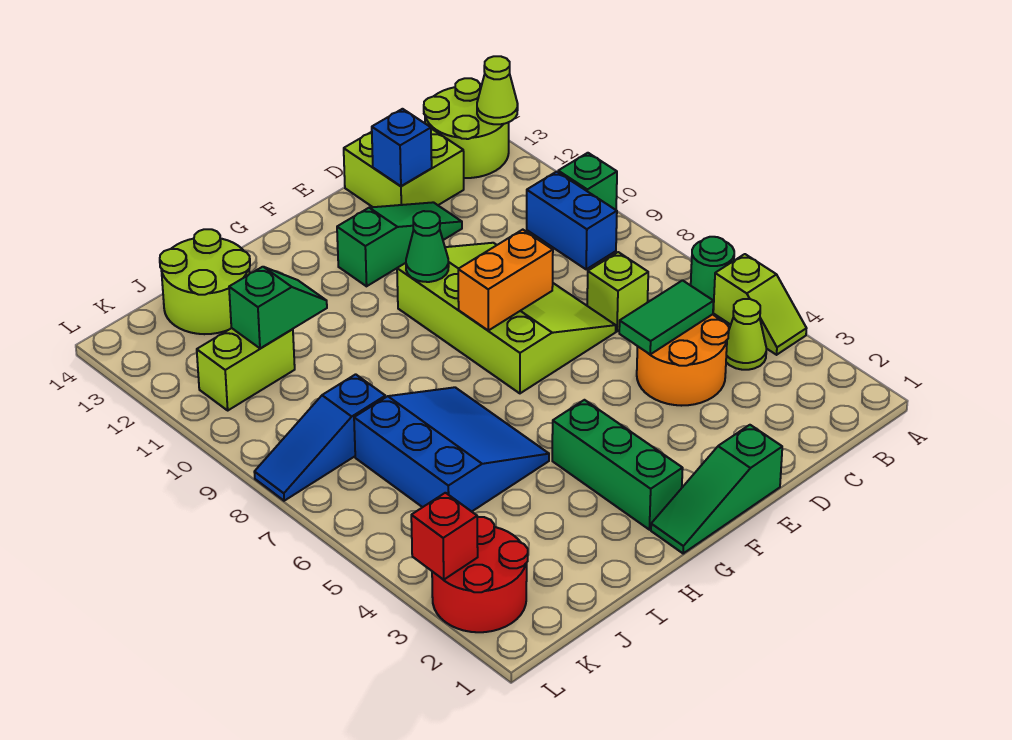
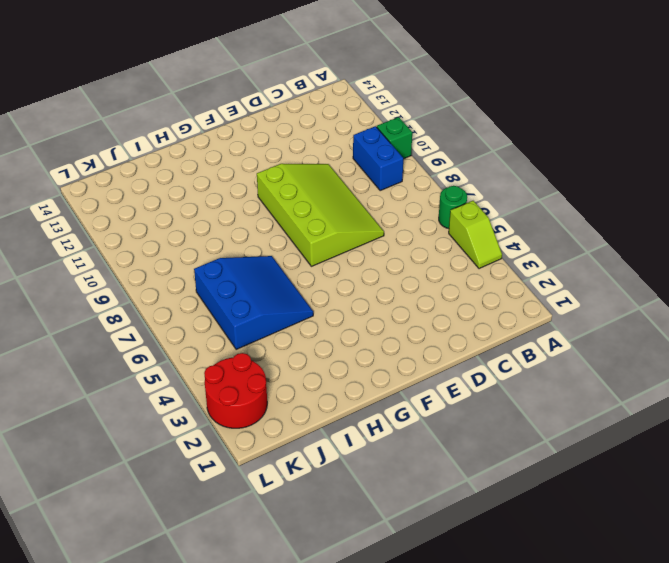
none -> lime round brick A13:B14 level 1
none -> lime cone B4 level 1
none -> orange round brick C4:D5 level 1

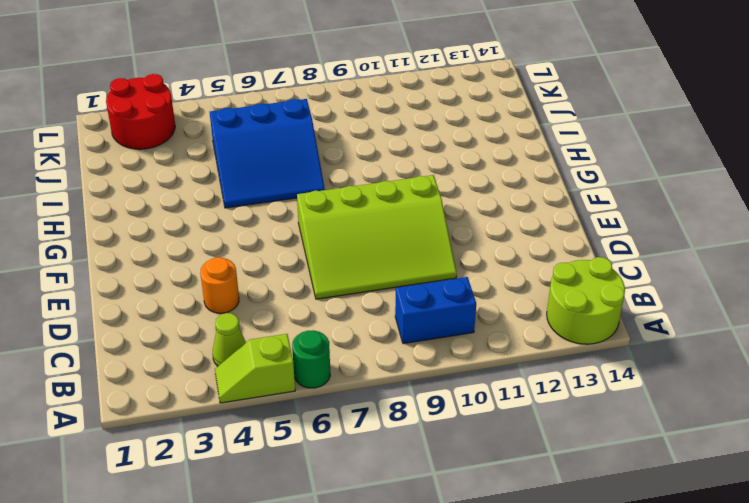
orange round brick D4 level 1 -> orange round brick C4:D5 level 1
none -> green brick A10 level 1
none -> lime brick C7 level 1
none -> lime brick C13:D14 level 1

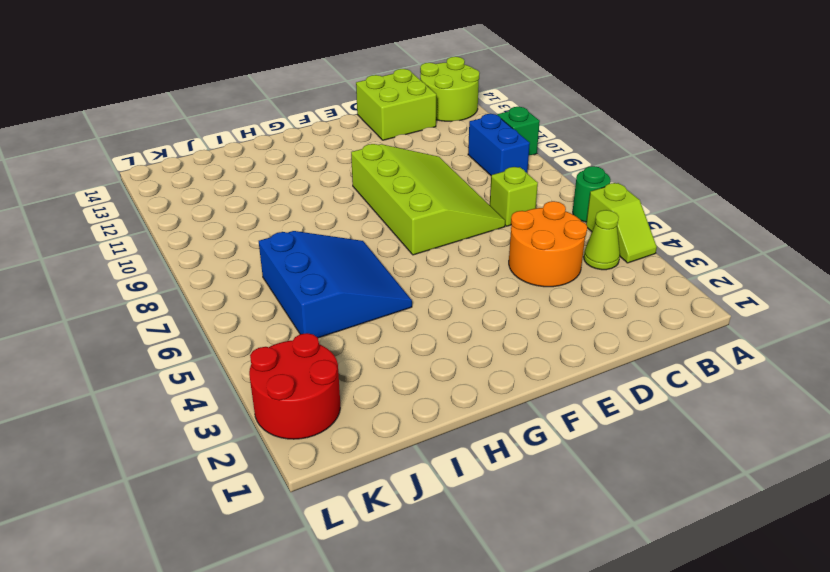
none -> green slope D12:F12 level 1 top F
none -> green slope E1:G1 level 1 top E
none -> green brick G2:G4 level 1

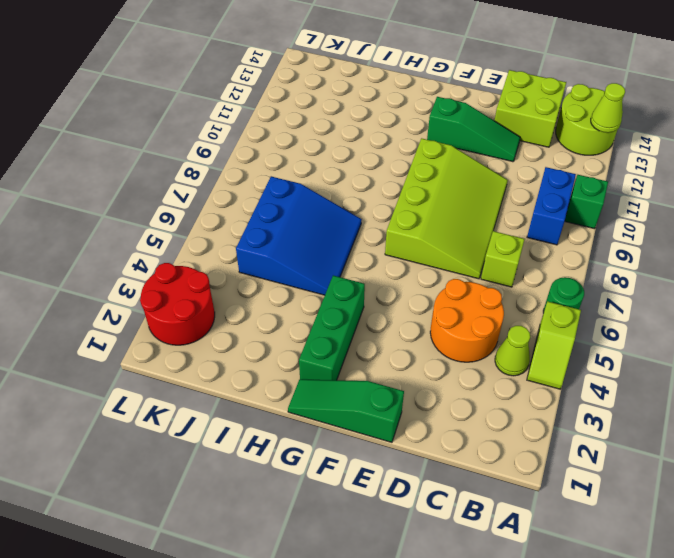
none -> lime round brick I13:J14 level 1
none -> blue slope J8:L8 level 1 top J
none -> lime brick J11:K11 level 1

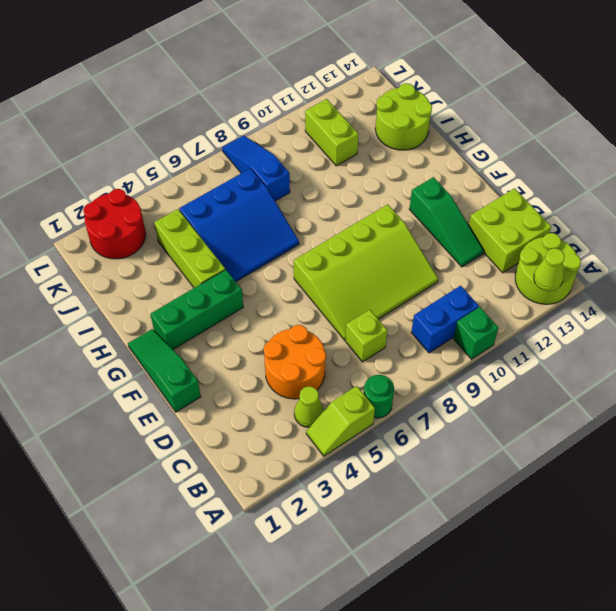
lime brick H4:J4 level 1 -> none
none -> green tile C5:D5 level 2
none -> blue brick D13 level 2
none -> orange brick E8:F8 level 2

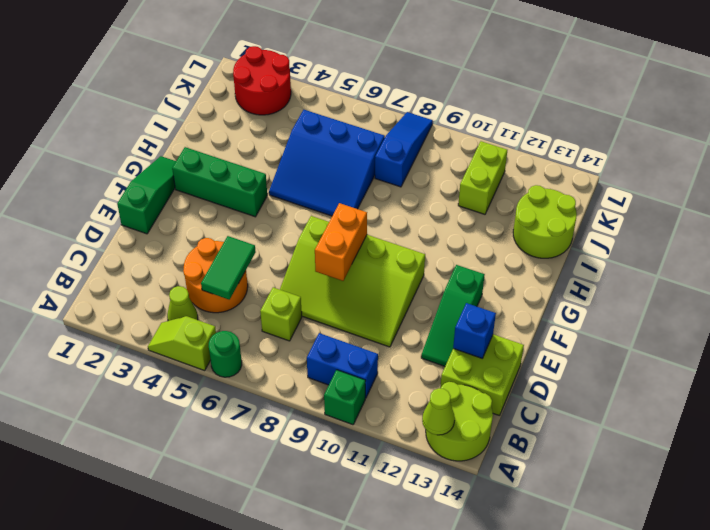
none -> green cone F10 level 2
none -> green slope I11:J11 level 2 top J
none -> red brick L3 level 2

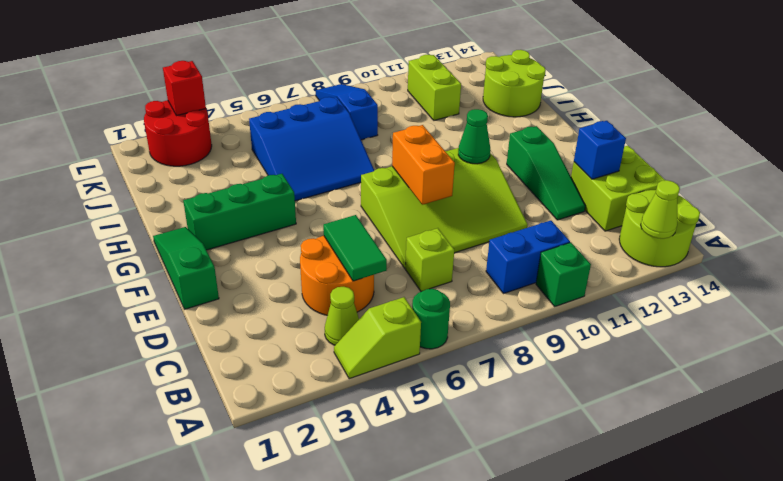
none -> green slope I11:J11 level 2 top J

